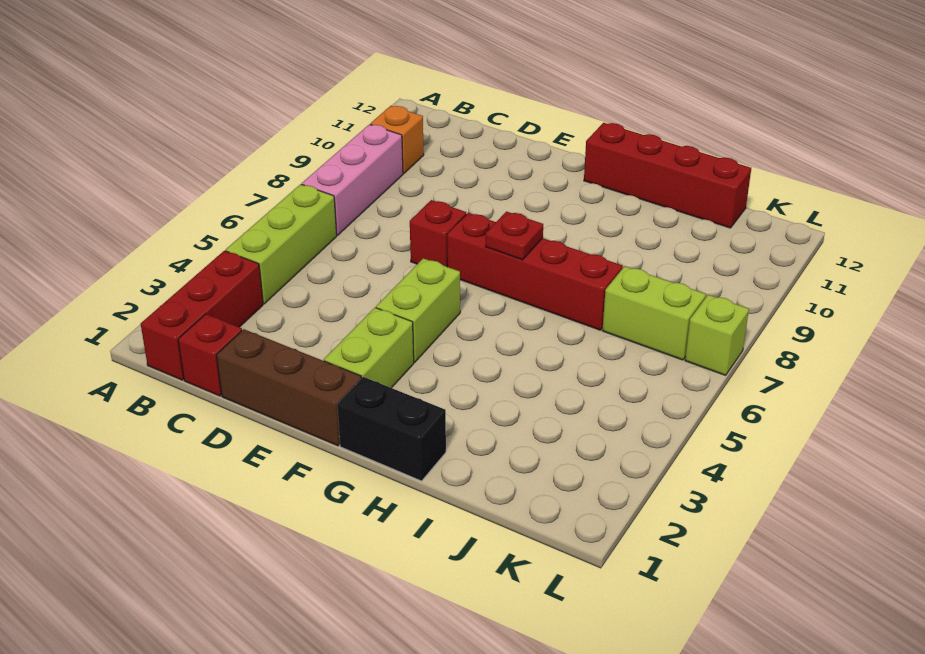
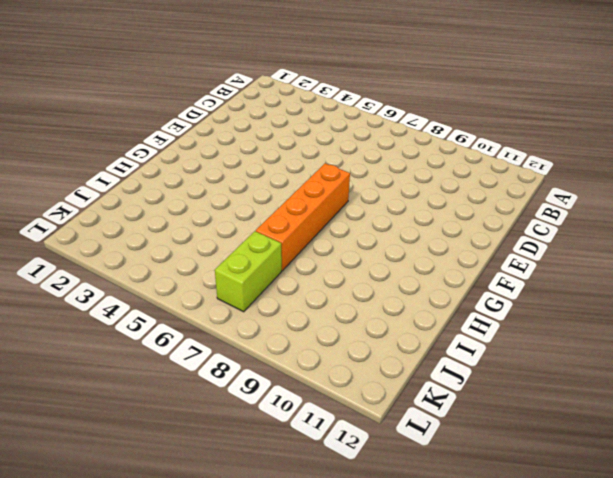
orange brick F7:I7 level 1 -> red brick F7:I7 level 1
none -> red brick B1:B3 level 1
none -> lime brick B4:B6 level 1
none -> pink brick B7:B9 level 1

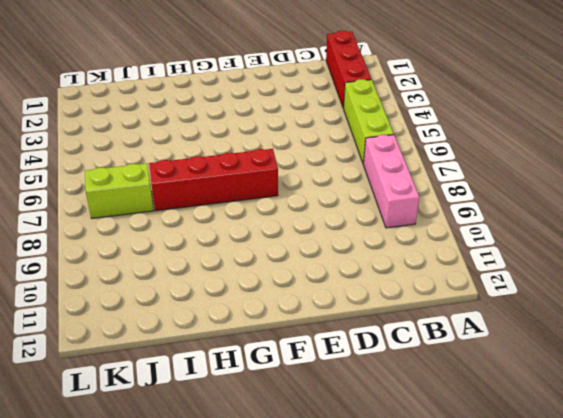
none -> orange brick B10 level 1
none -> red brick C1 level 1
none -> brown brick D1:F1 level 1

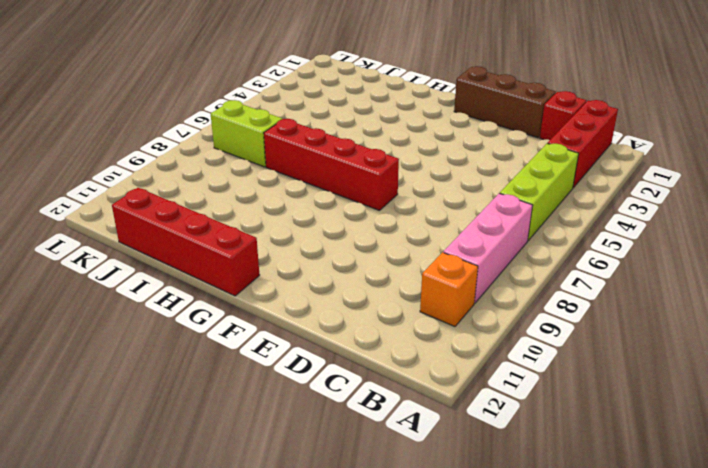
none -> red brick E7 level 1
none -> lime brick F2:F3 level 1
none -> lime brick F4:F5 level 1

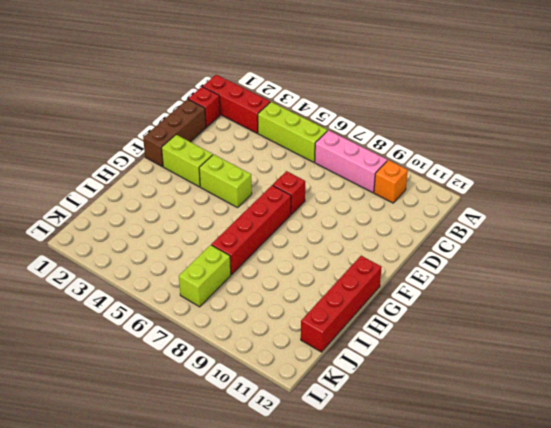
none -> black brick G1:H1 level 1
none -> lime brick L7 level 1
none -> red plate G7 level 2

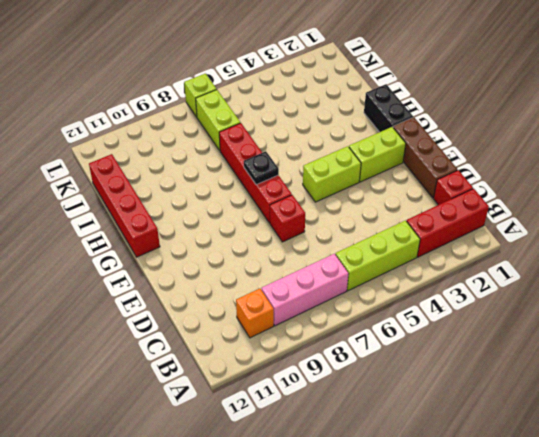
black plate G7 level 2 -> red plate G7 level 2

